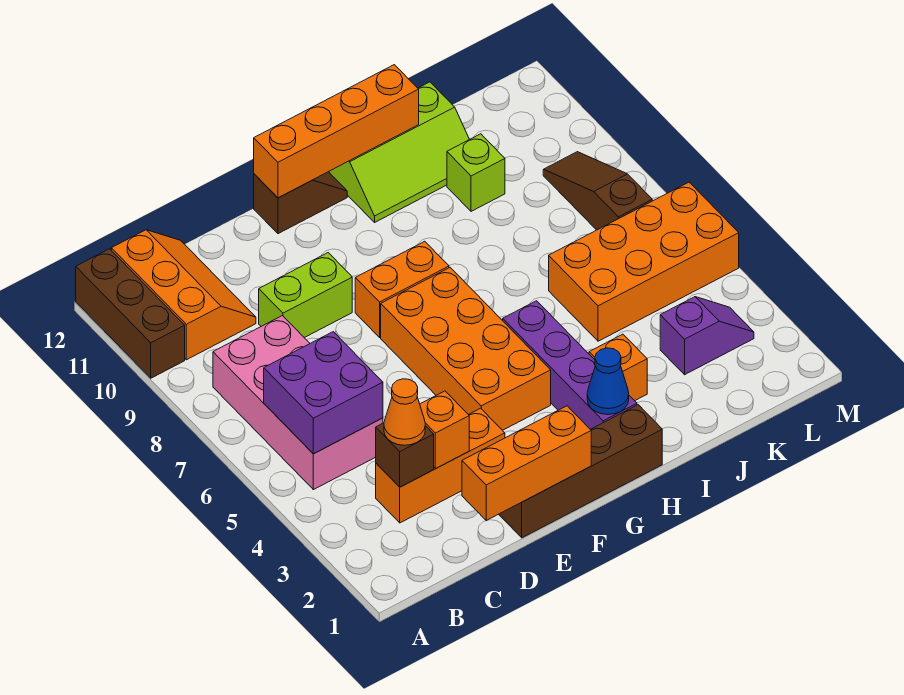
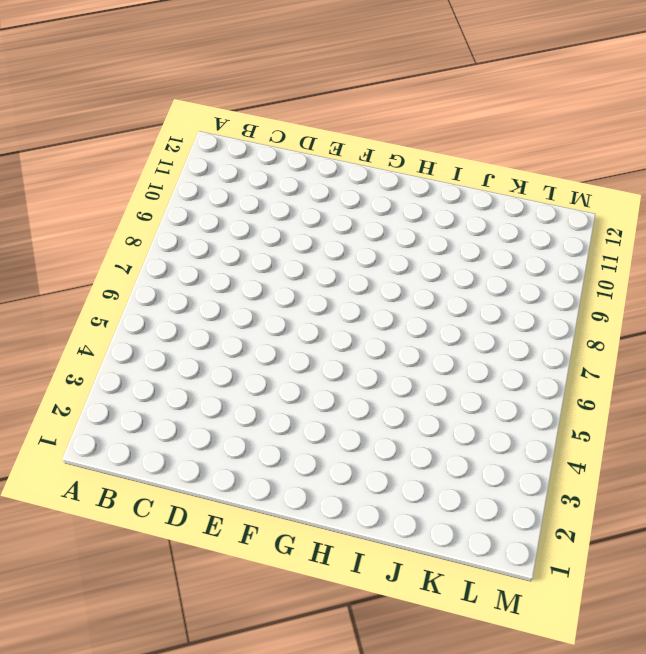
none -> brown brick A10:A12 level 1
none -> pink brick B5:C8 level 1
none -> orange slope B10:C12 level 1 top B

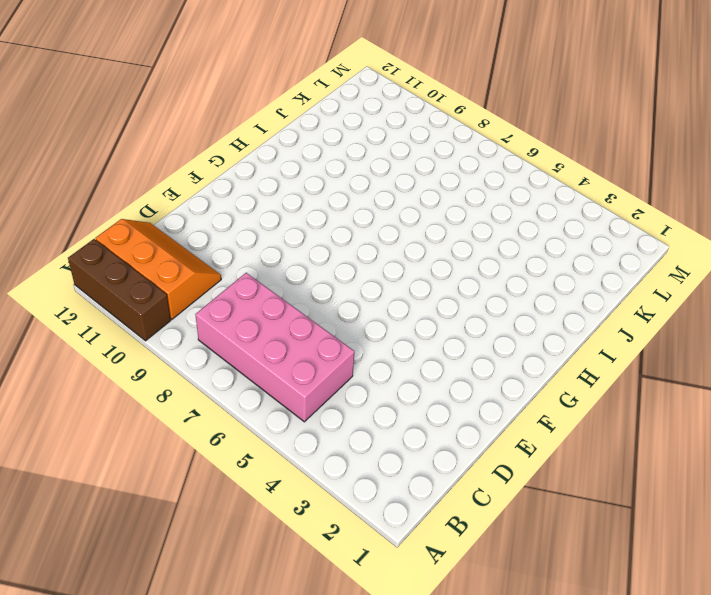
none -> orange brick C3:E3 level 1
none -> lime brick D9:E9 level 1
none -> brown brick E1:H1 level 1

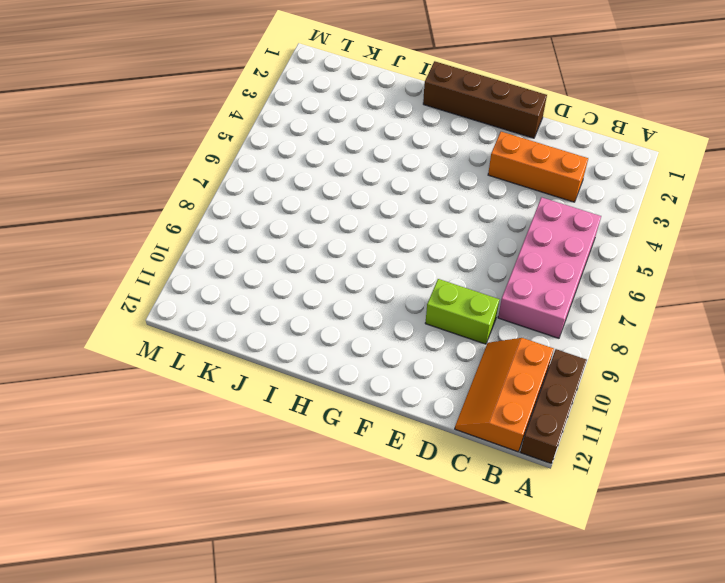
none -> orange brick F4:G7 level 1
none -> orange brick F8:G8 level 1
none -> brown slope F12:G12 level 1 top F

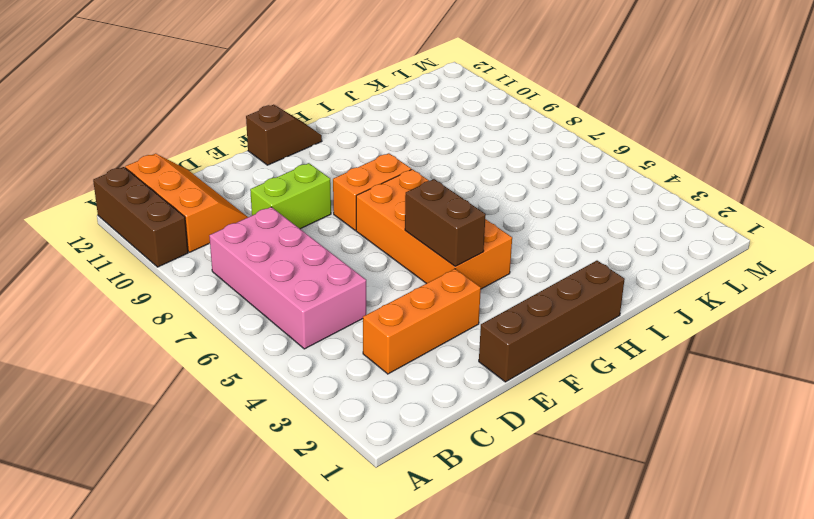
brown brick F4:F5 level 2 -> none
none -> purple brick H2:H5 level 1
none -> lime slope H11:J12 level 1 top 12
none -> orange brick I3 level 1

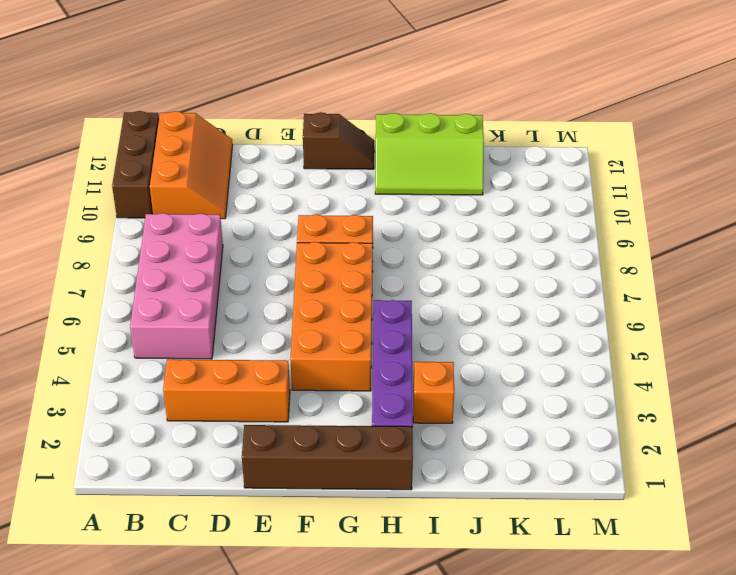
none -> lime brick D9:E9 level 1
none -> orange brick J5:M6 level 1
none -> lime brick J10 level 1

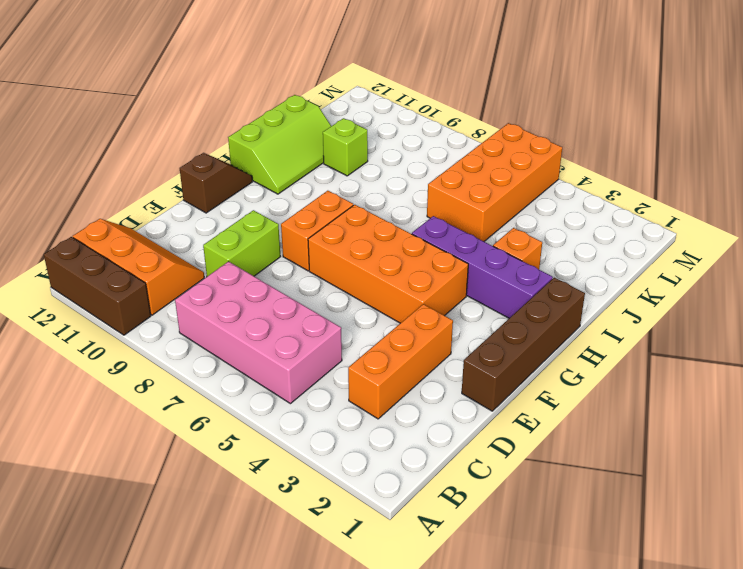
none -> purple slope K3:L3 level 1 top K
none -> brown slope L7:L9 level 1 top 7
none -> purple brick B5:C6 level 2

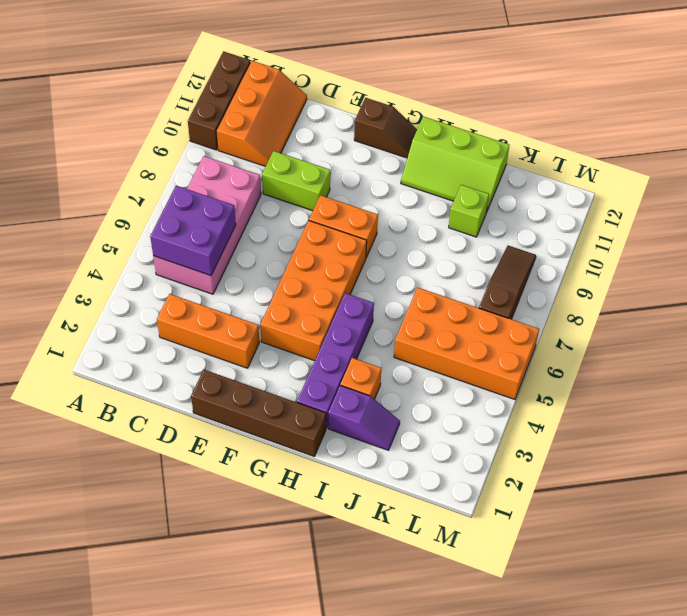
purple slope I2:J2 level 1 top I -> purple slope K3:L3 level 1 top K
none -> brown brick C3 level 2
none -> orange brick D1:F1 level 2
none -> orange brick D3 level 2

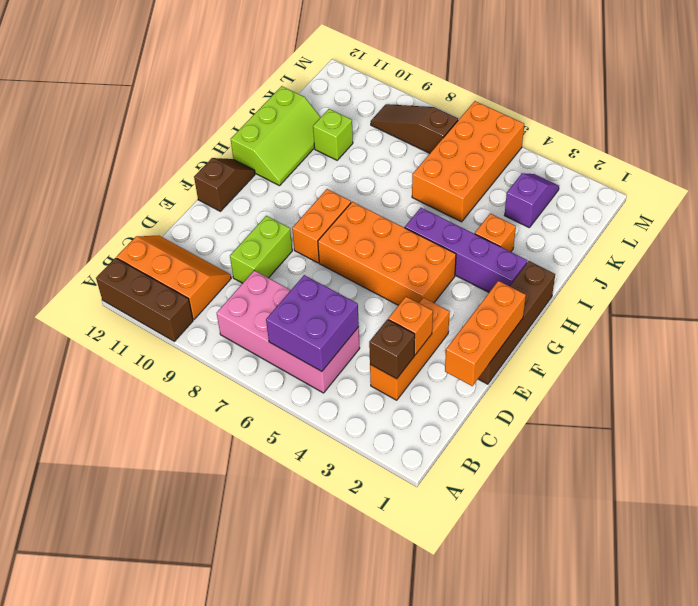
none -> orange brick F12:I12 level 2
none -> blue cone H2 level 2
none -> orange cone C3 level 3

